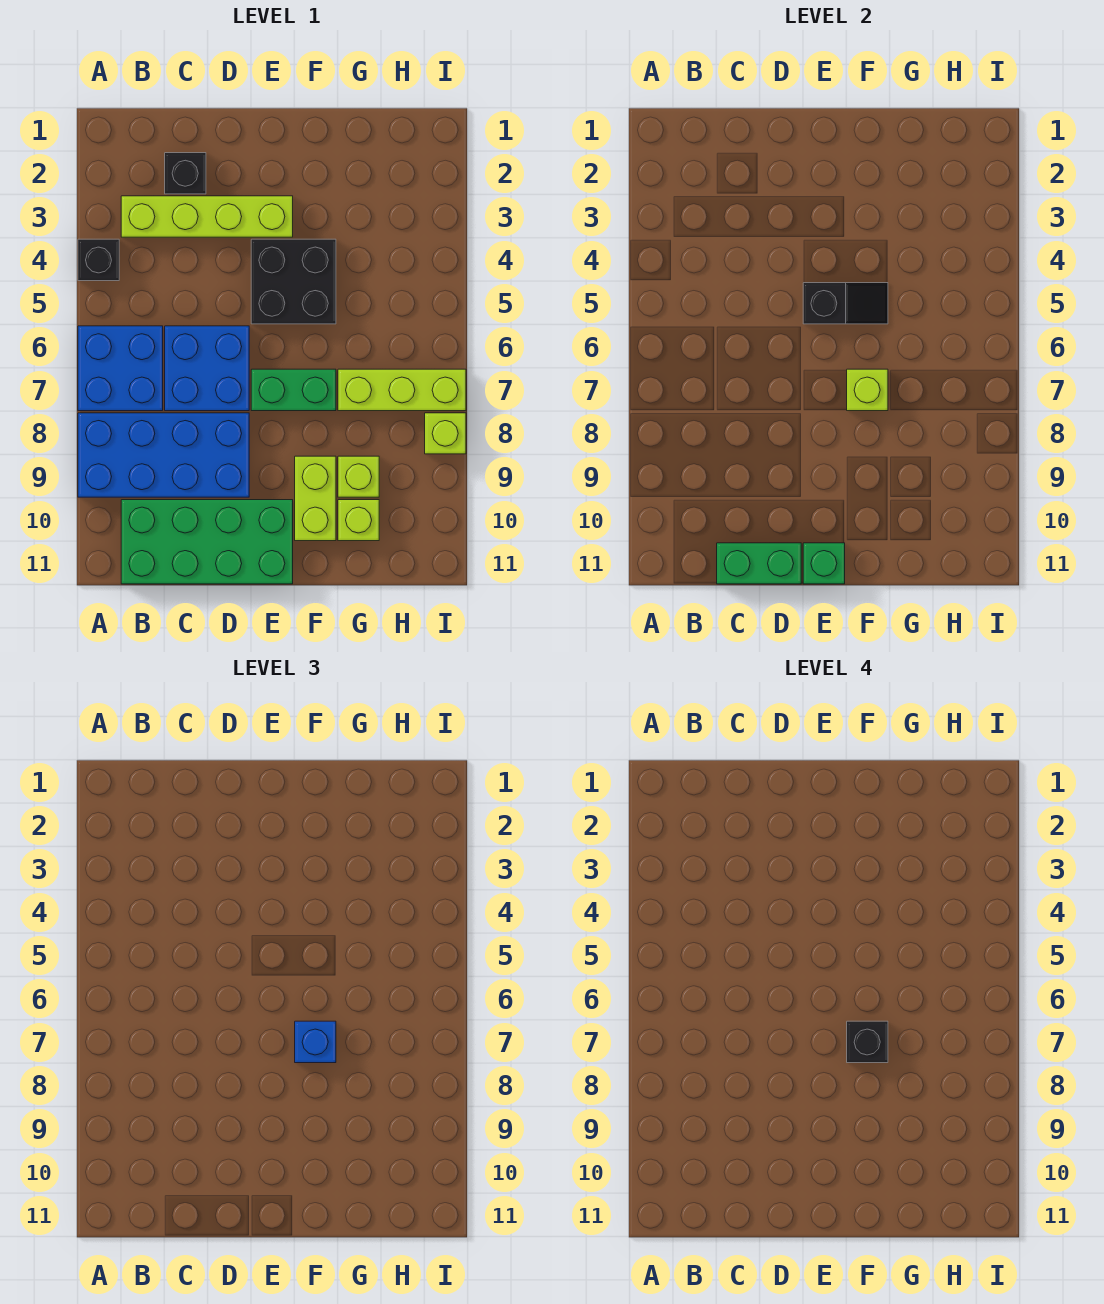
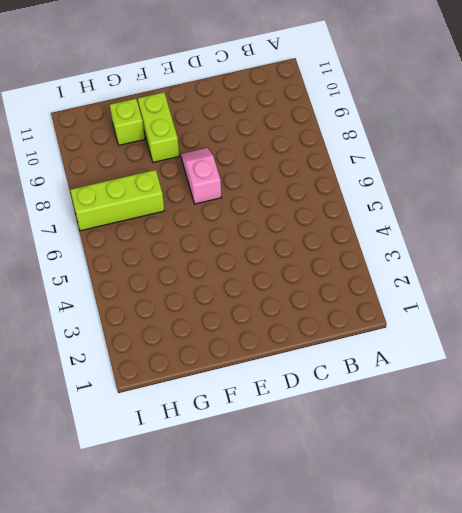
pink slope E7:E8 level 1 top 7 -> green brick E7:F7 level 1
none -> black brick A4 level 1
none -> blue brick A6:B7 level 1
none -> blue brick A8:D9 level 1

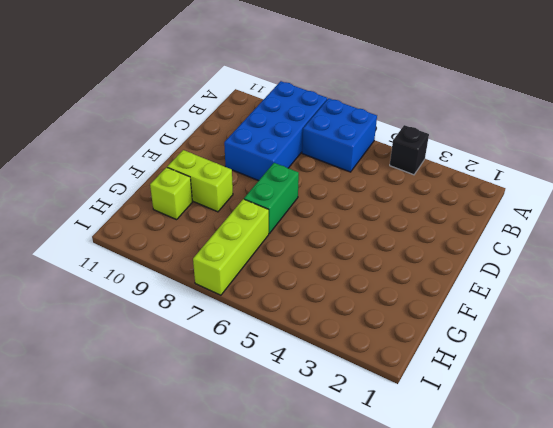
none -> lime brick B3:E3 level 1
none -> green brick B10:E11 level 1
none -> black brick C2 level 1

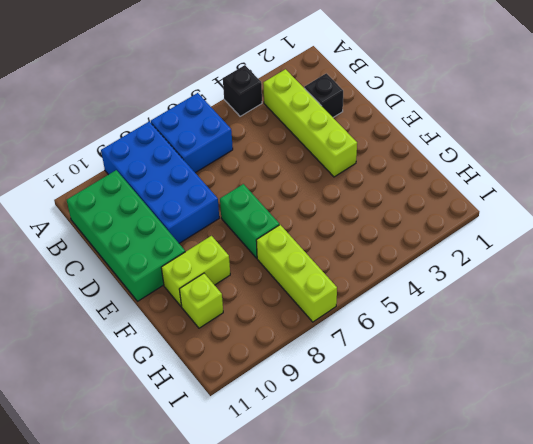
none -> blue brick C6:D7 level 1
none -> black brick E4:F5 level 1
none -> lime brick G9 level 1

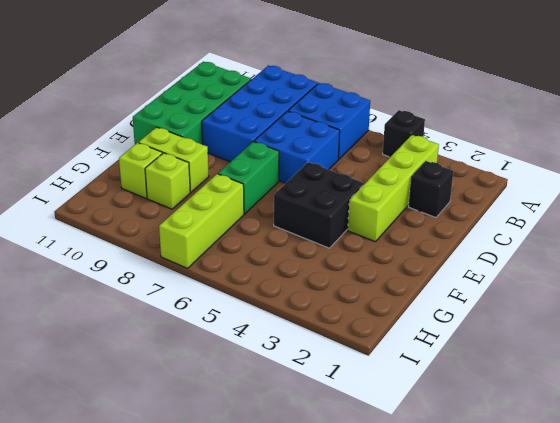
none -> lime brick I8 level 1
none -> green brick C11:D11 level 2
none -> black slope E5:F5 level 2 top E

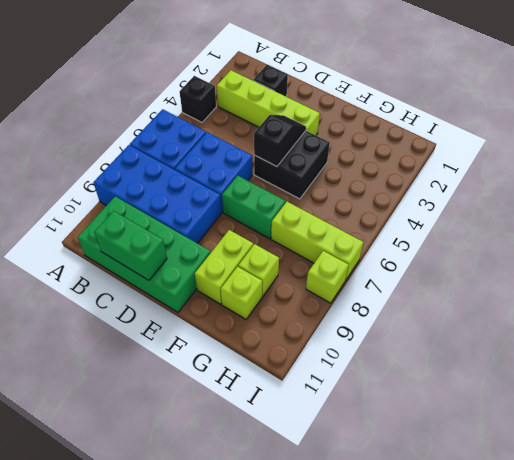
black slope E4:E5 level 2 top 5 -> black slope E5:F5 level 2 top E
none -> green brick E11 level 2
none -> lime brick F7 level 2
none -> blue brick F7 level 3

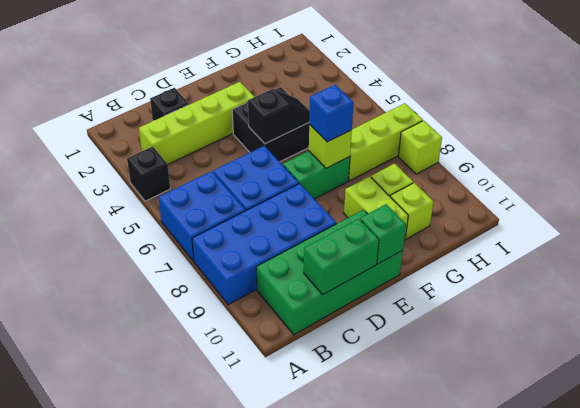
none -> black brick F7 level 4

